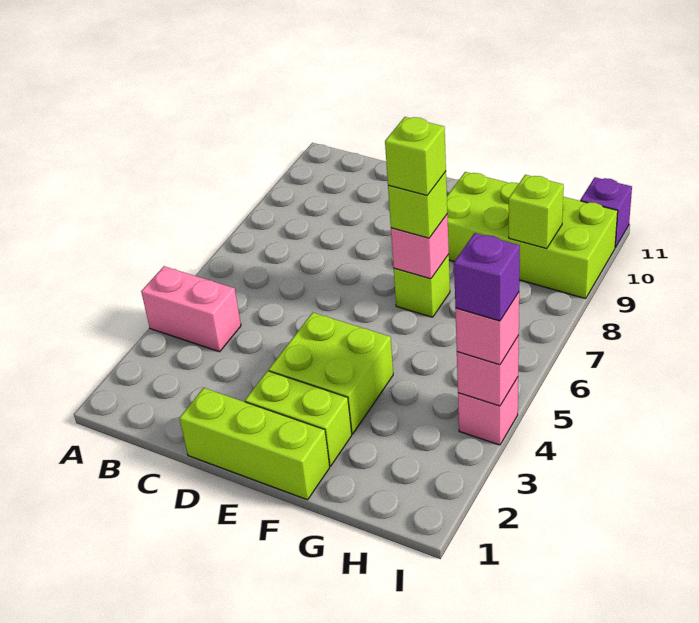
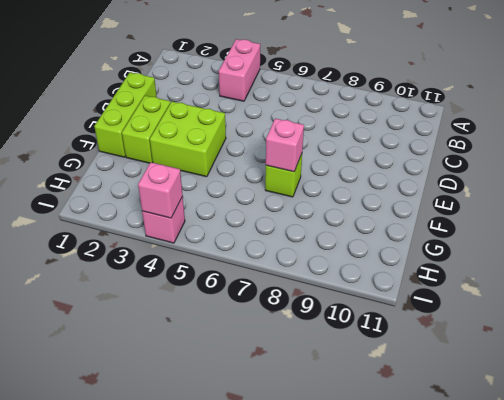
none -> lime brick F9:I10 level 1
none -> purple brick I11 level 1
none -> lime brick H9 level 2

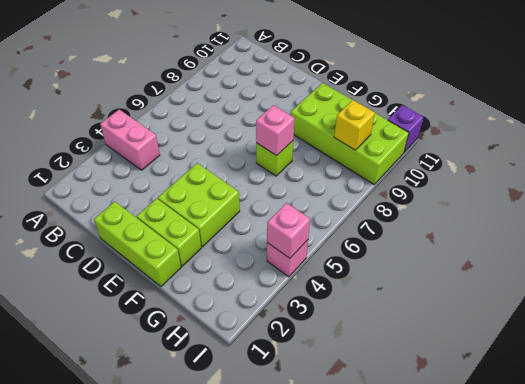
yellow brick H9 level 2 -> lime brick H9 level 2
none -> lime brick F7 level 3
none -> pink brick I4 level 3
none -> lime brick F7 level 4

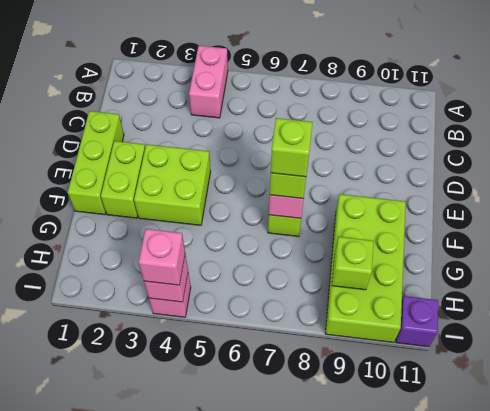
none -> purple brick I4 level 4

